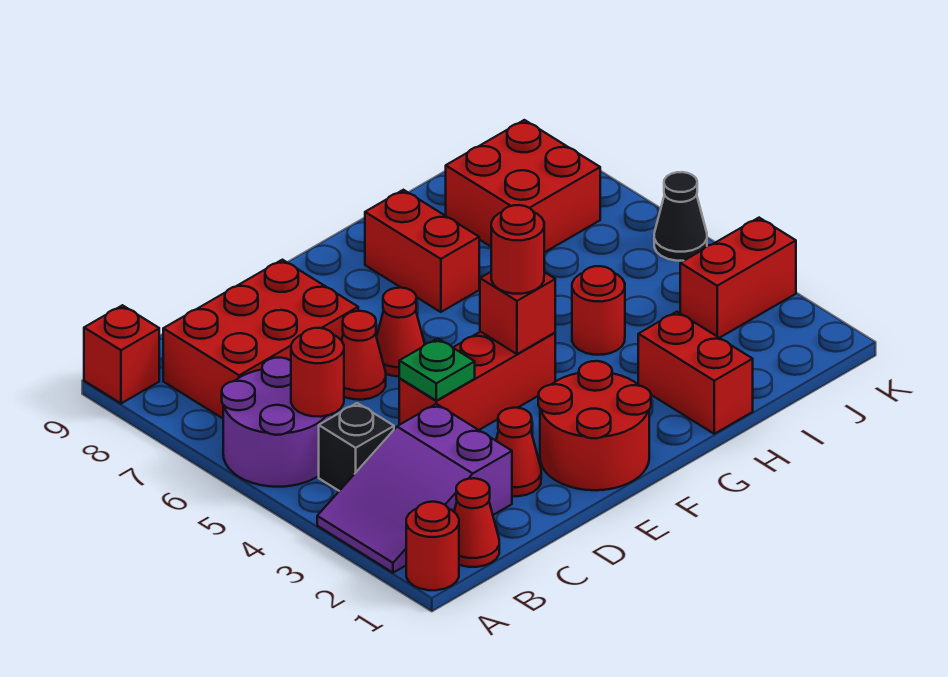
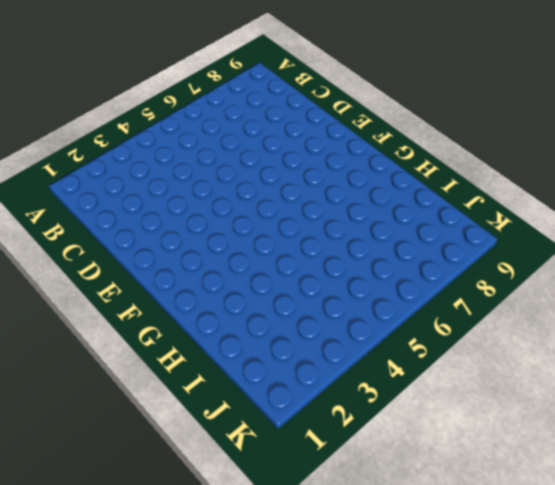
none -> red round brick A1 level 1
none -> purple slope A2:C3 level 1 top C
none -> purple round brick A5:B6 level 1

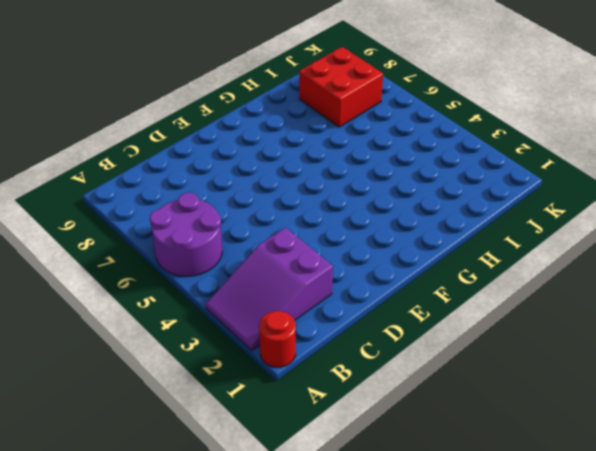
none -> red brick A9 level 1
none -> red cone B1 level 1
none -> black brick B4 level 1

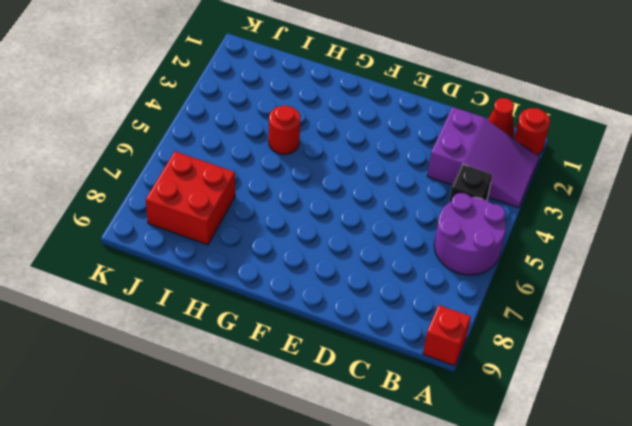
none -> red brick B7:D8 level 1
none -> red cone D2 level 1
none -> red brick D4:F4 level 1

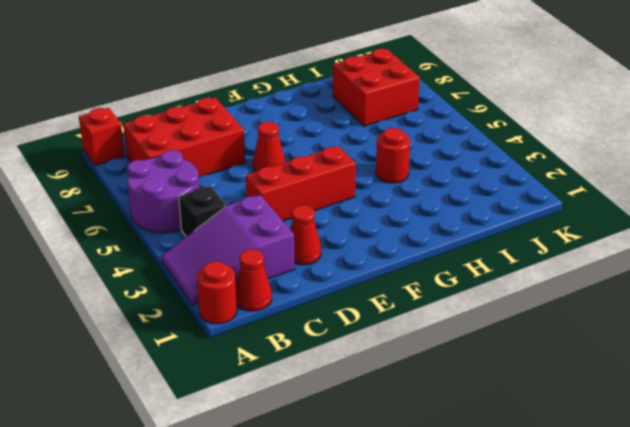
none -> red cone D6 level 1
none -> red round brick E1:F2 level 1
none -> red brick G7:G8 level 1

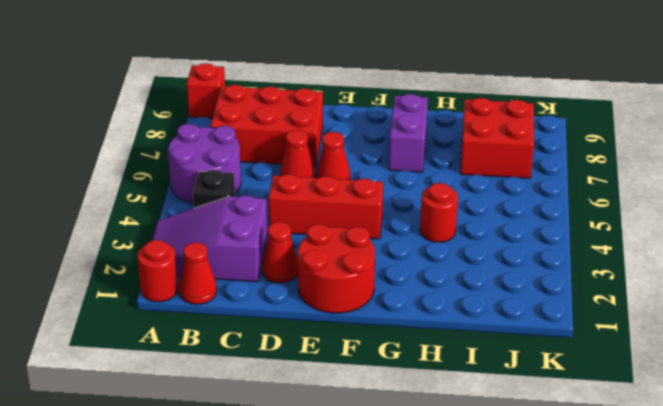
purple brick G7:G8 level 1 -> red brick G7:G8 level 1
none -> red brick H1:H2 level 1
none -> red brick J3:K3 level 1
none -> black cone K5 level 1

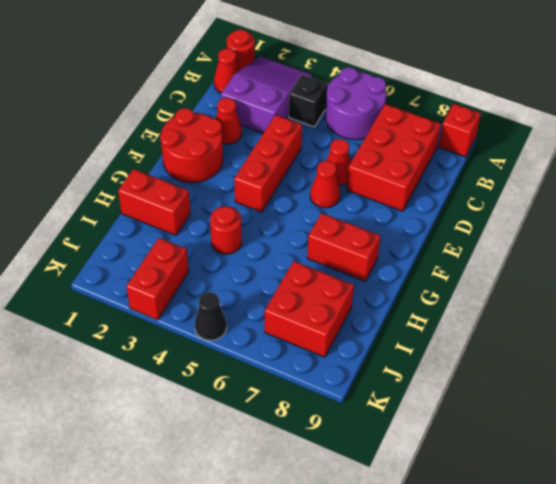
none -> red round brick B5 level 2
none -> green plate D4 level 2
none -> red brick F4 level 2

